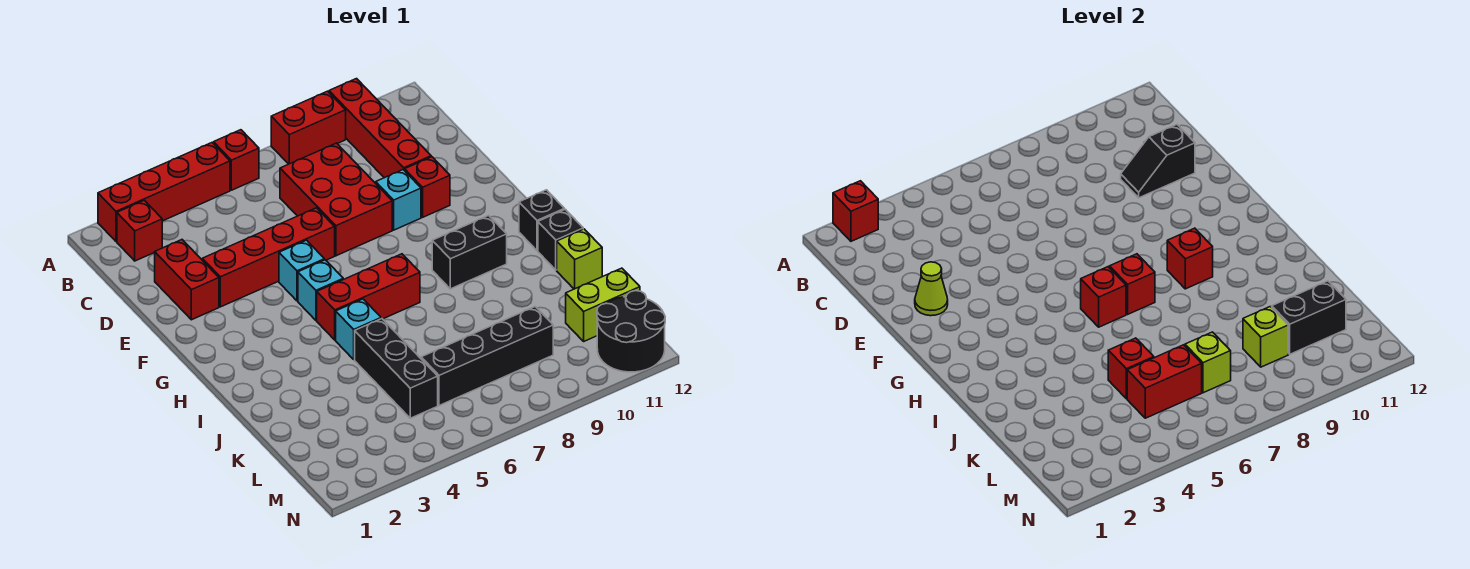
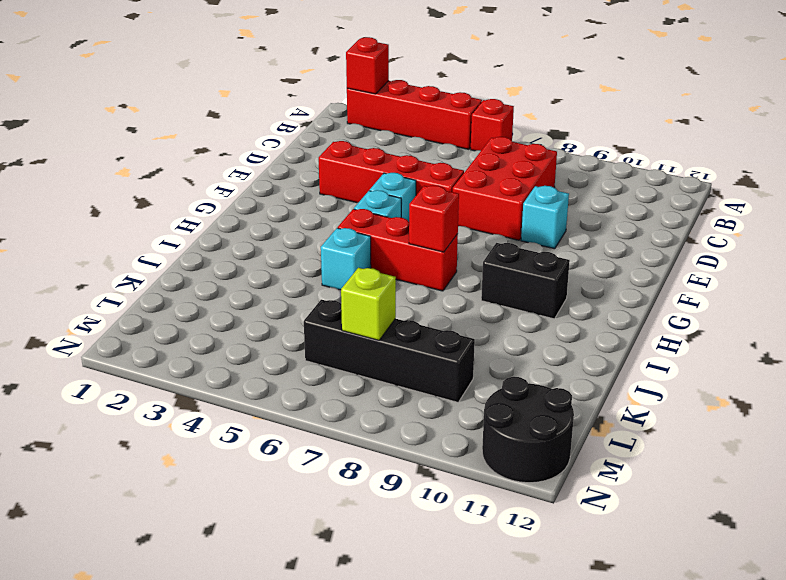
none -> red brick A8:A9 level 1
none -> red brick A10:D10 level 1
none -> red brick B2 level 1
none -> red brick D2:E2 level 1

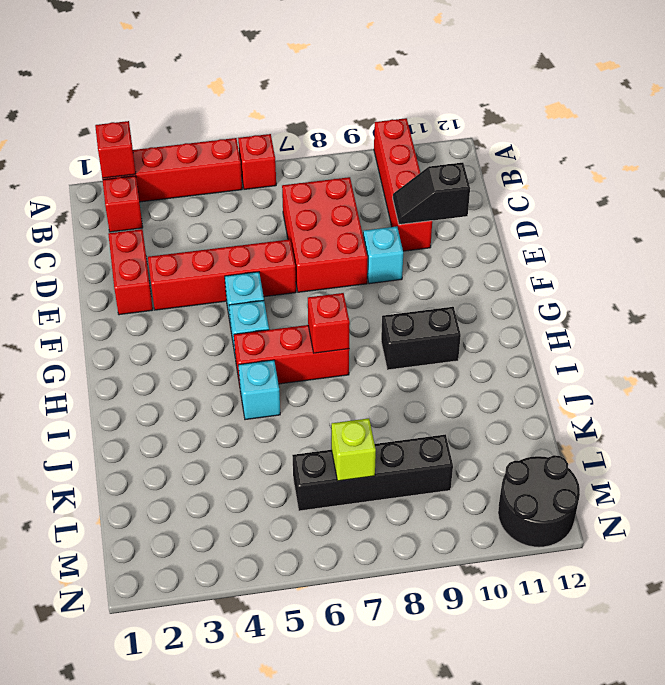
none -> red brick A8:A9 level 1
none -> red brick E10 level 1
none -> black brick H12 level 1
none -> black brick I12 level 1

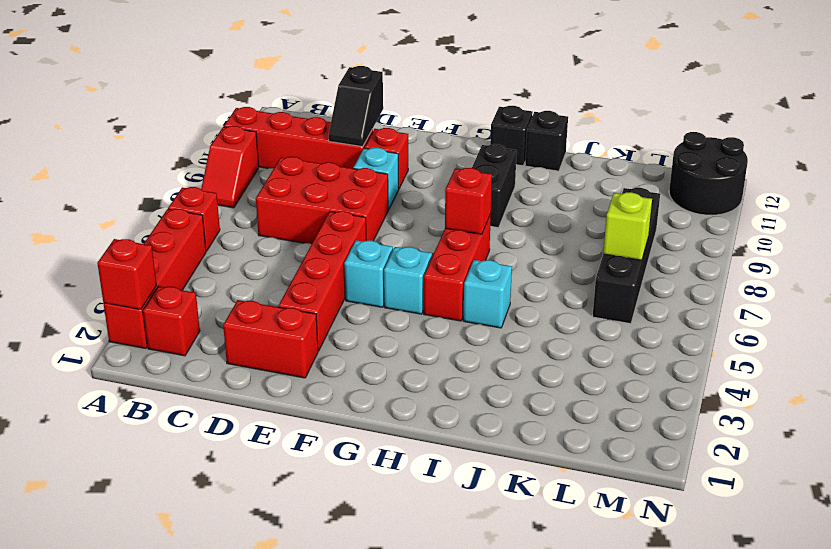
red slope A8:A9 level 1 top 9 -> red brick A8:A9 level 1
none -> black brick J5:L5 level 1
none -> lime brick J12 level 1
none -> lime brick L11:L12 level 1
none -> lime cone E2 level 2

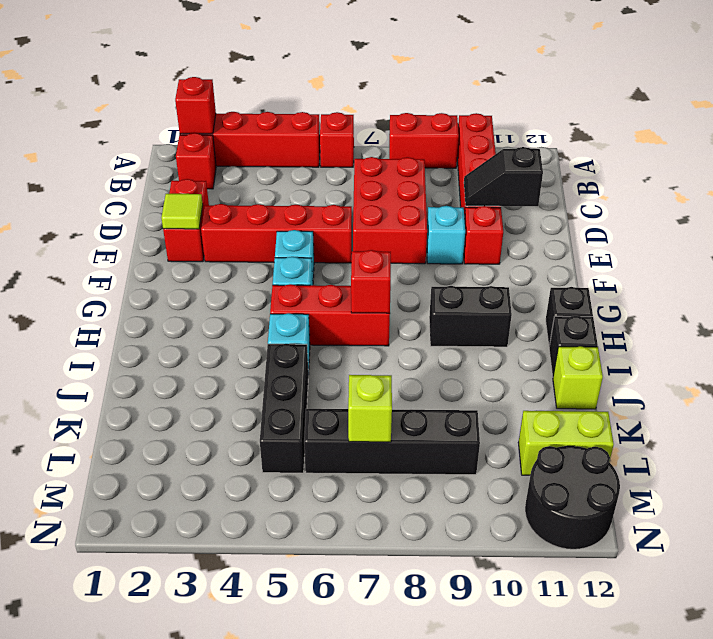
lime tile E2 level 2 -> lime cone E2 level 2
none -> red brick H6 level 2
none -> red brick H9 level 2
none -> red brick K5 level 2
none -> red brick L5:L6 level 2

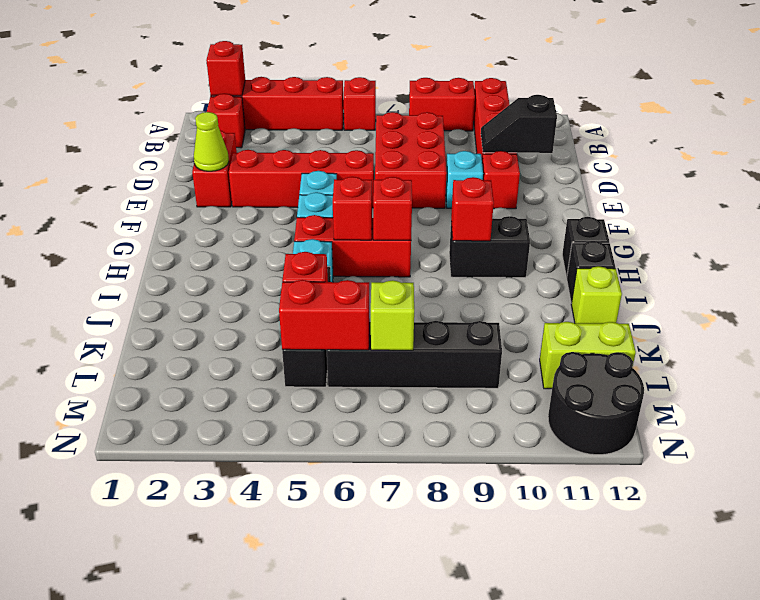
none -> lime brick L9 level 2
none -> black brick L10:L11 level 2

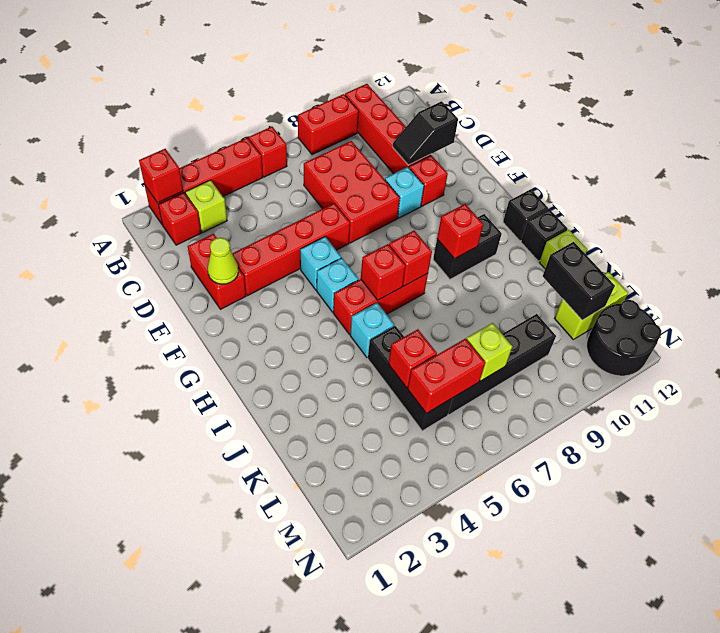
lime brick B3 level 1 -> lime brick L9 level 2
black brick K11:L11 level 2 -> black brick L10:L11 level 2

